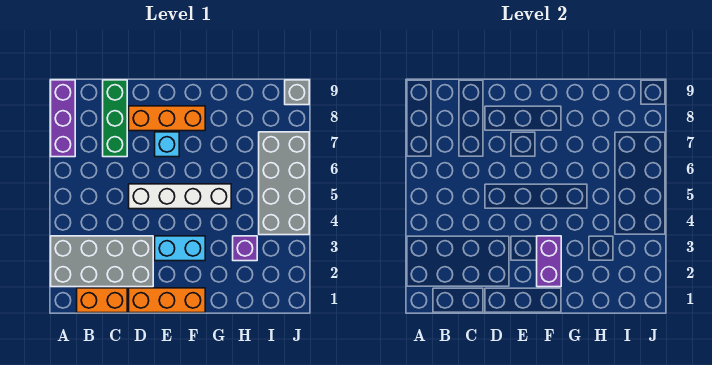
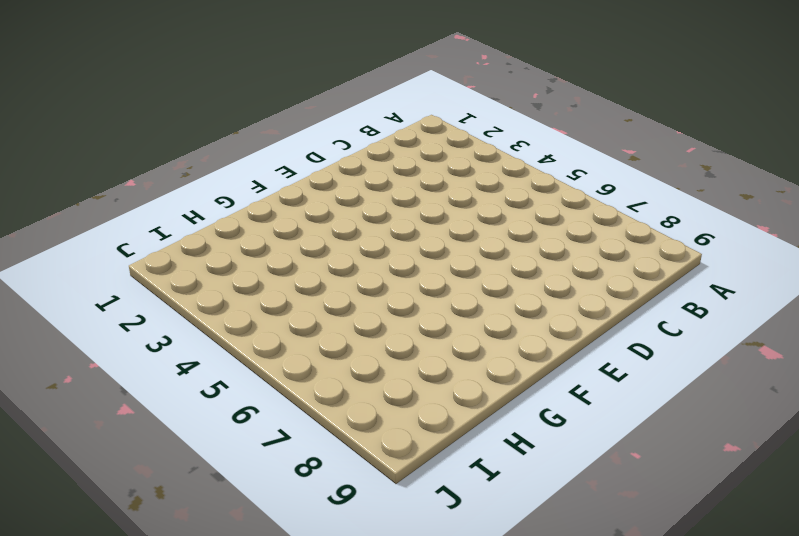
none -> grey brick A2:D3 level 1
none -> purple brick A7:A9 level 1
none -> orange brick B1:C1 level 1

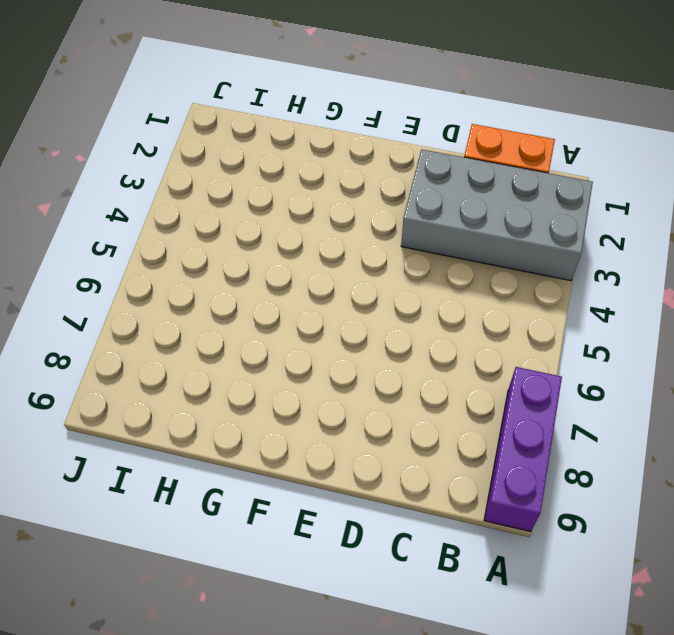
none -> green brick C7:C9 level 1
none -> orange brick D1:F1 level 1
none -> white brick D5:G5 level 1

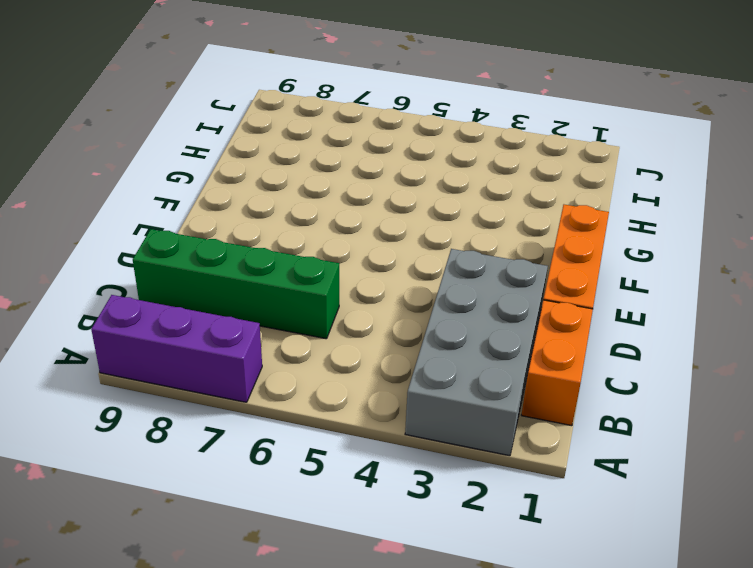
green brick C6:C9 level 1 -> green brick C7:C9 level 1
none -> white brick D5:G5 level 1
none -> orange brick D8:F8 level 1
none -> cyan brick E3:F3 level 1

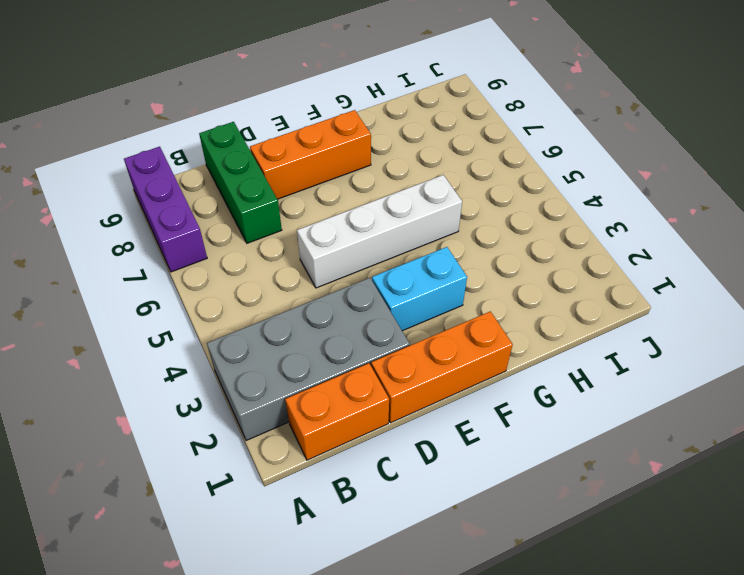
none -> cyan brick E7 level 1
none -> purple brick H3 level 1
none -> grey brick I4:J7 level 1

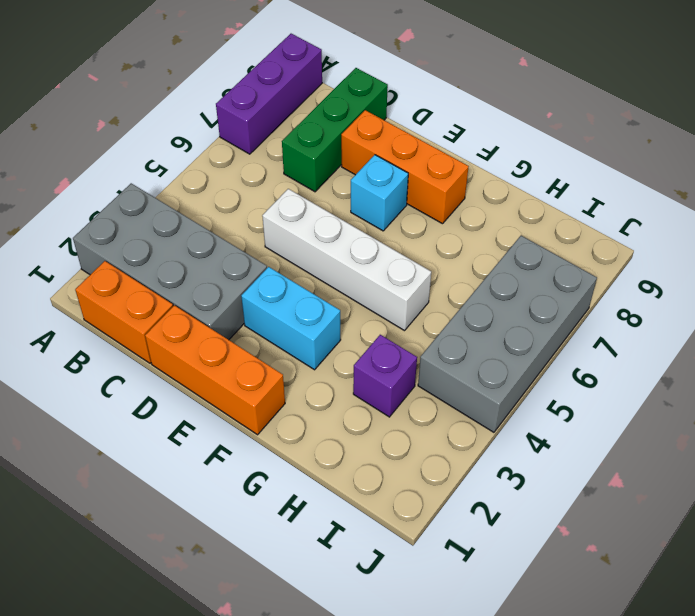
none -> grey brick J9 level 1
none -> purple brick F2:F3 level 2

